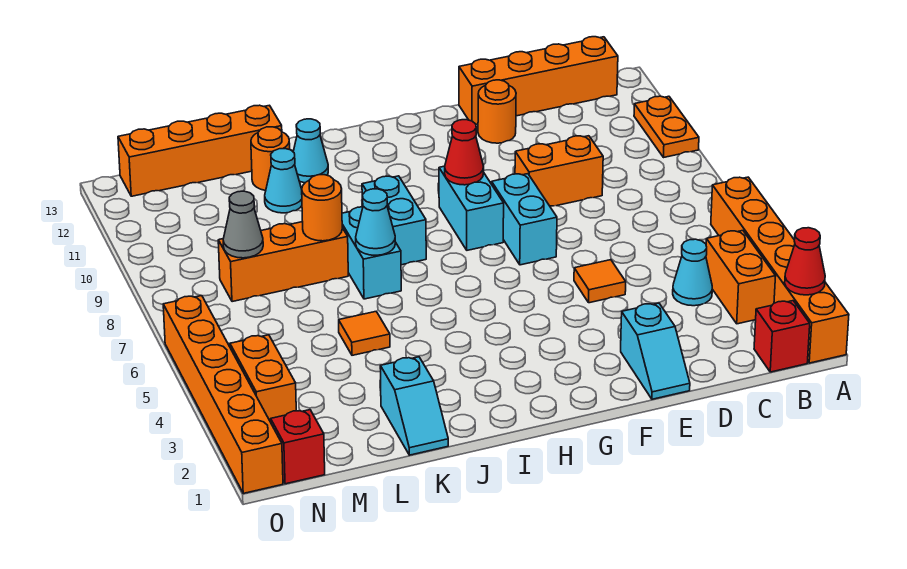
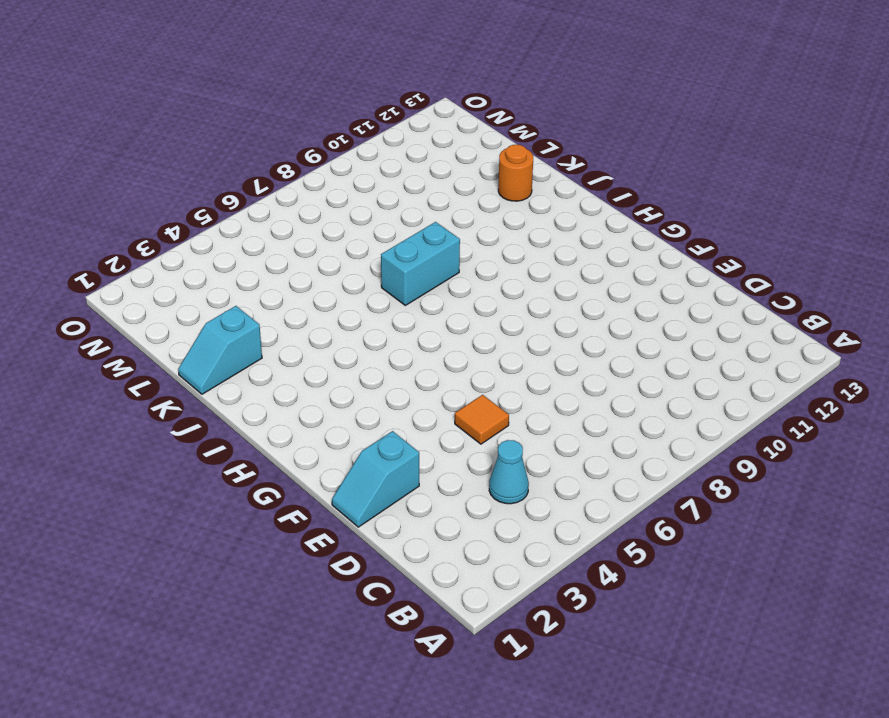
none -> orange brick A1:A6 level 1
none -> orange plate A10:A11 level 1
none -> red brick B1 level 1

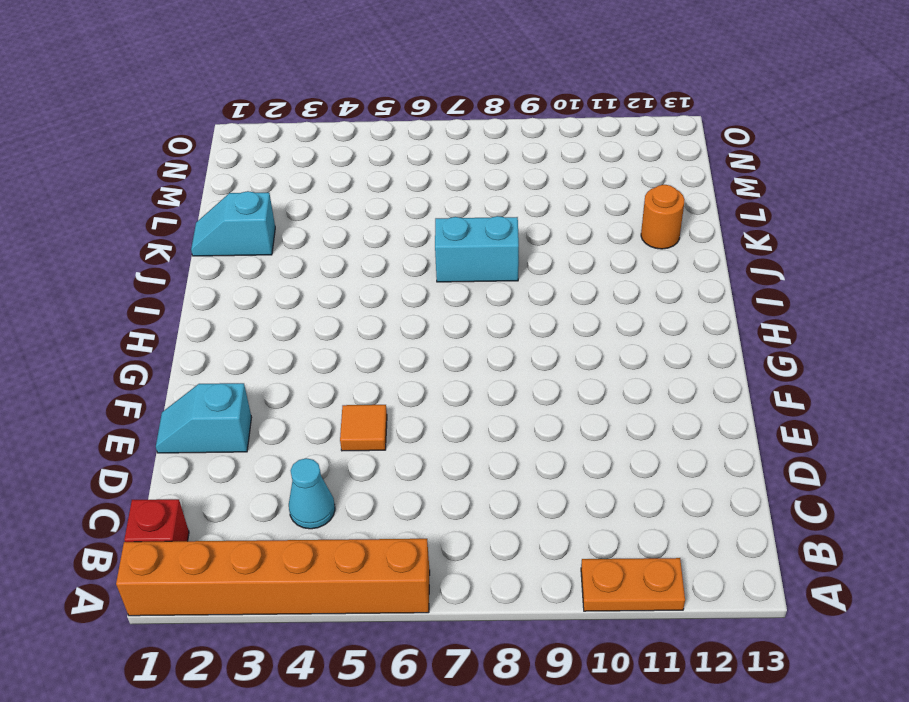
none -> orange brick B3:B4 level 1
none -> orange brick B13:E13 level 1
none -> orange brick D9:E9 level 1

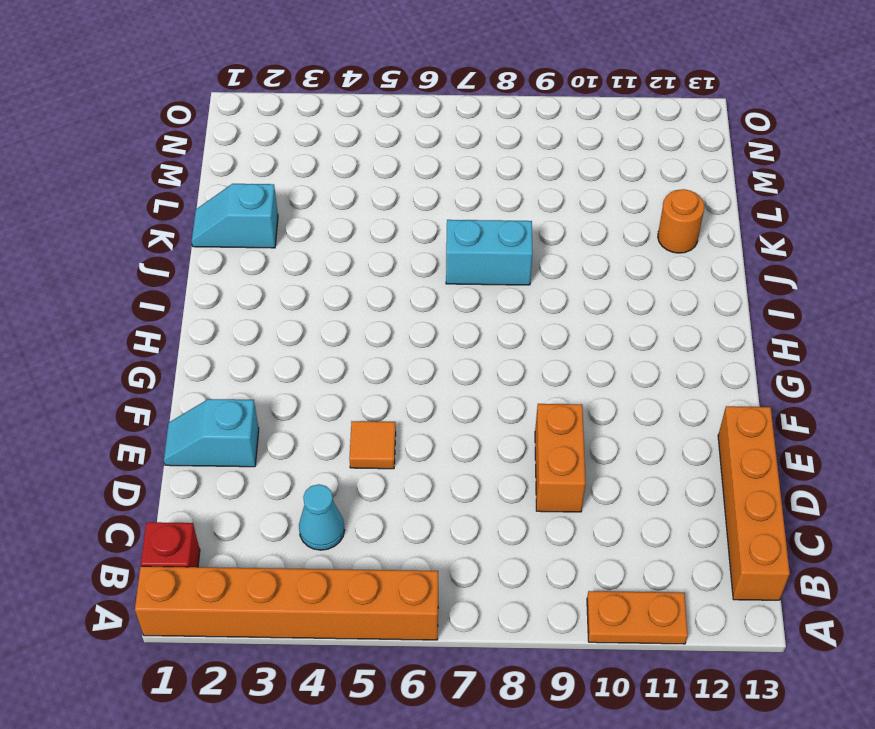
none -> orange brick B3:B4 level 1
none -> orange round brick E12 level 1
none -> cyan brick F7:F8 level 1

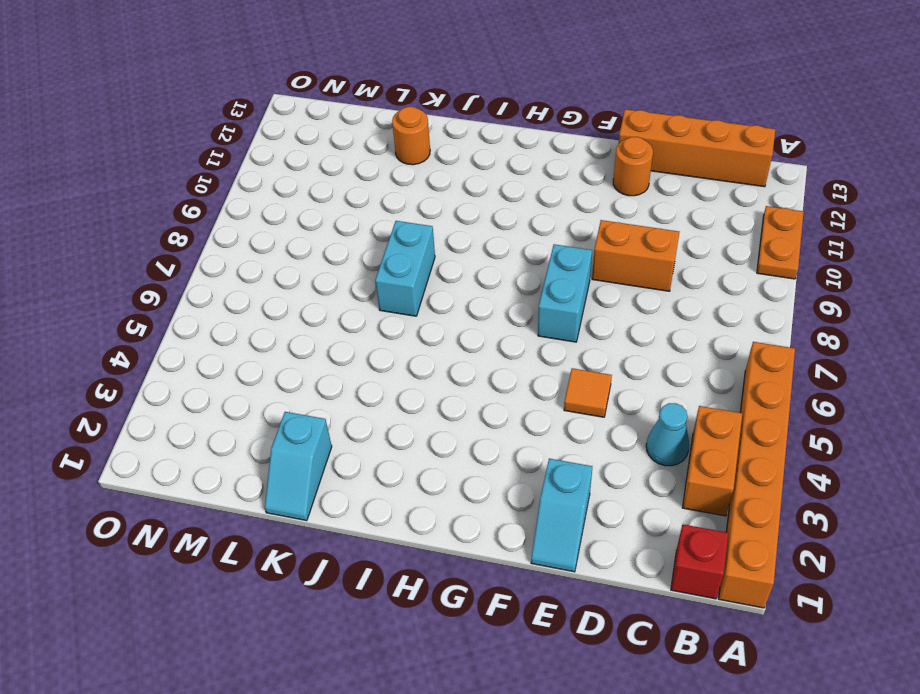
none -> cyan brick G8:G9 level 1
none -> cyan brick I8:I9 level 1
none -> cyan cone J12 level 1

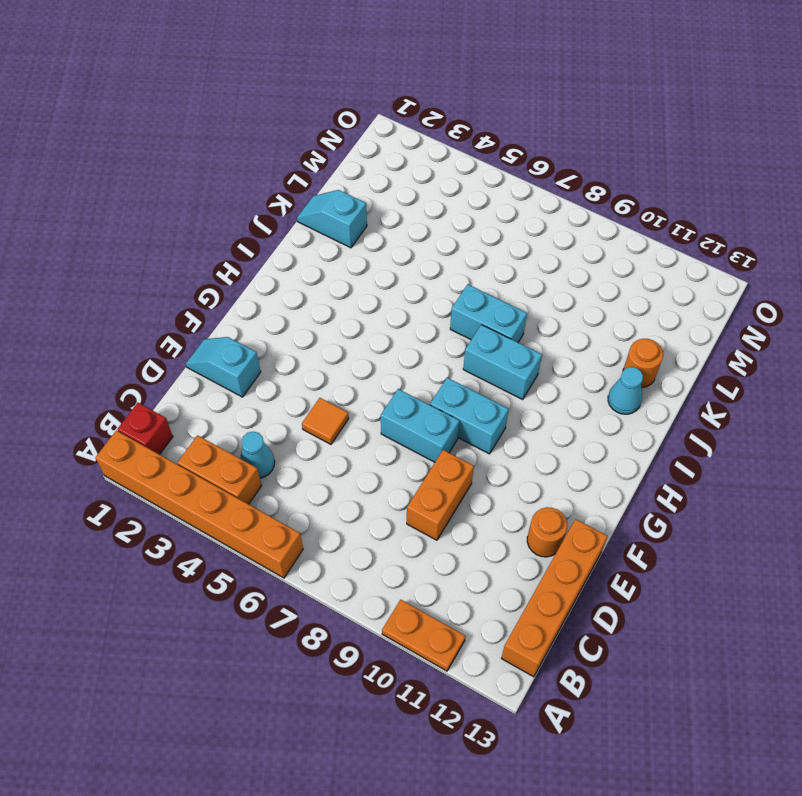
none -> orange tile K5 level 1
none -> orange brick K8:M8 level 1
none -> cyan cone K11 level 1

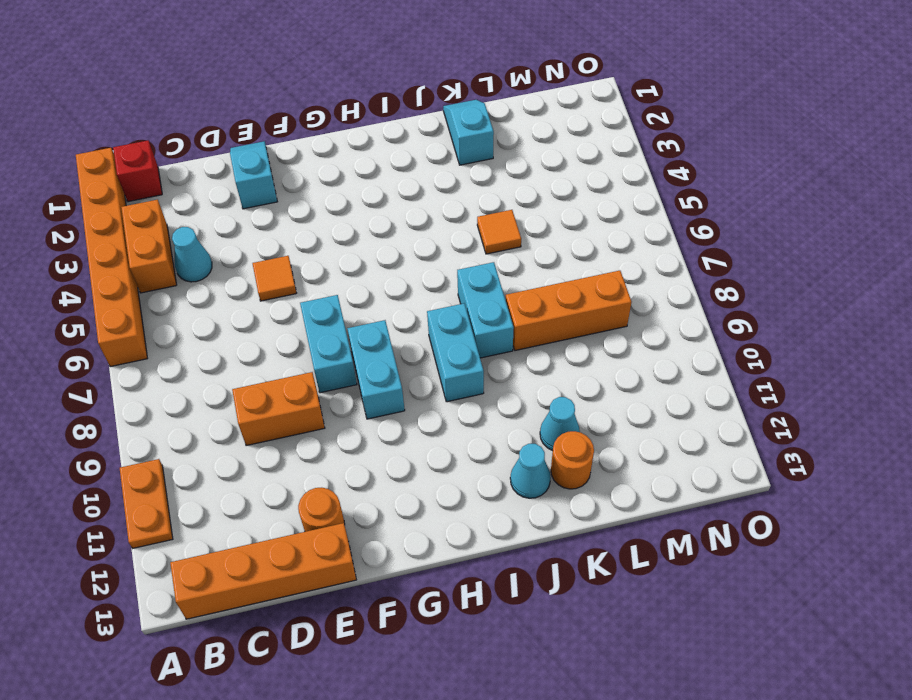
none -> orange brick K13:N13 level 1
none -> red brick N1 level 1
none -> orange brick N3:N4 level 1

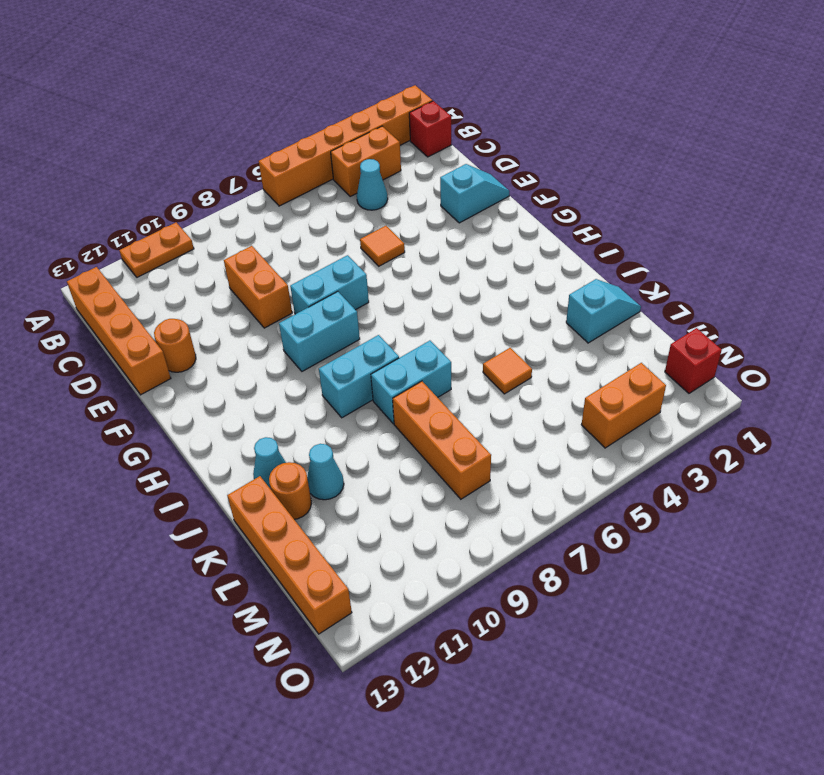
none -> orange brick O1:O6 level 1
none -> red cone A2 level 2
none -> red cone G9 level 2

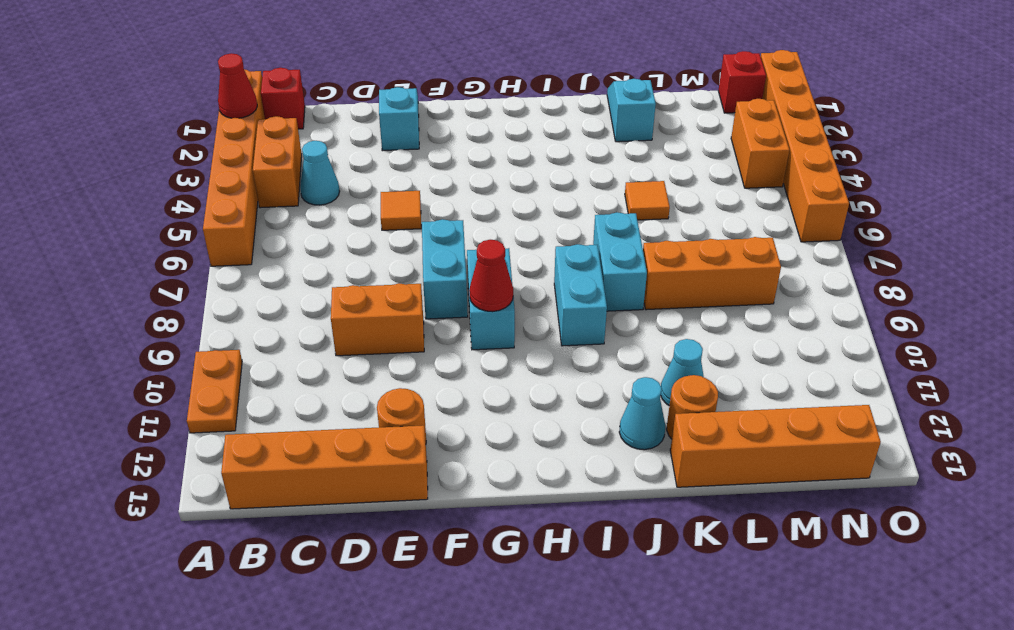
none -> cyan cone J7 level 2
none -> orange round brick K8 level 2
none -> grey cone M8 level 2

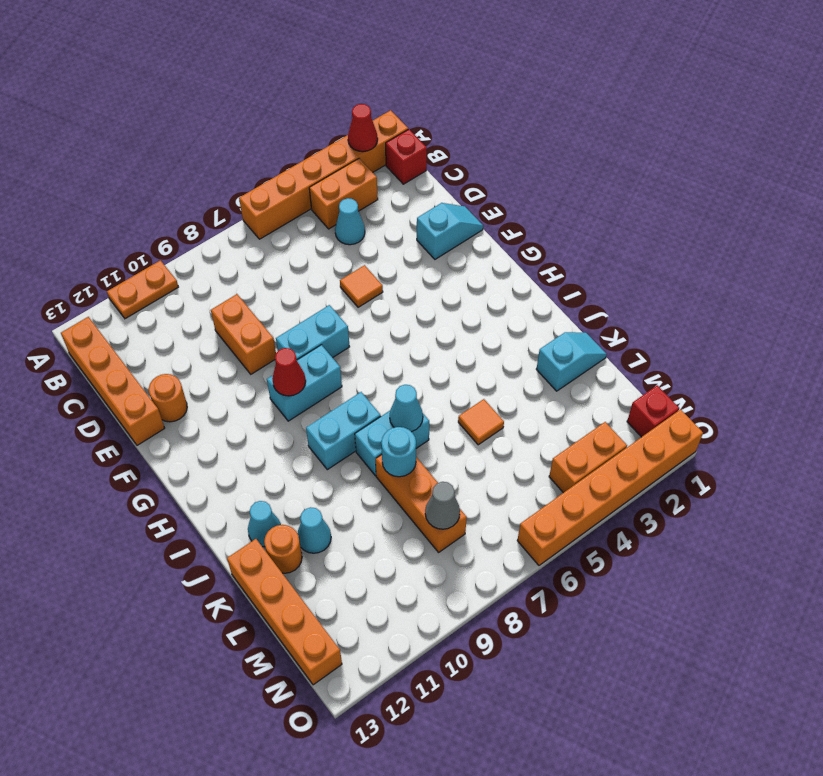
cyan round brick K8 level 2 -> orange round brick K8 level 2

